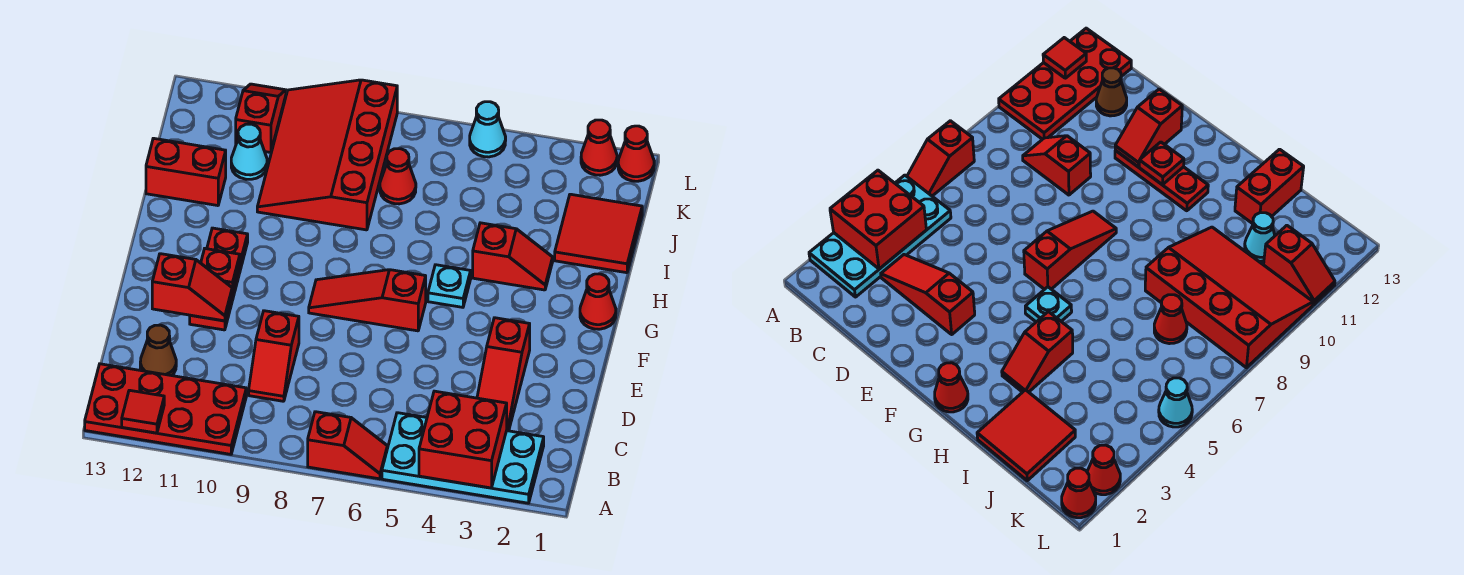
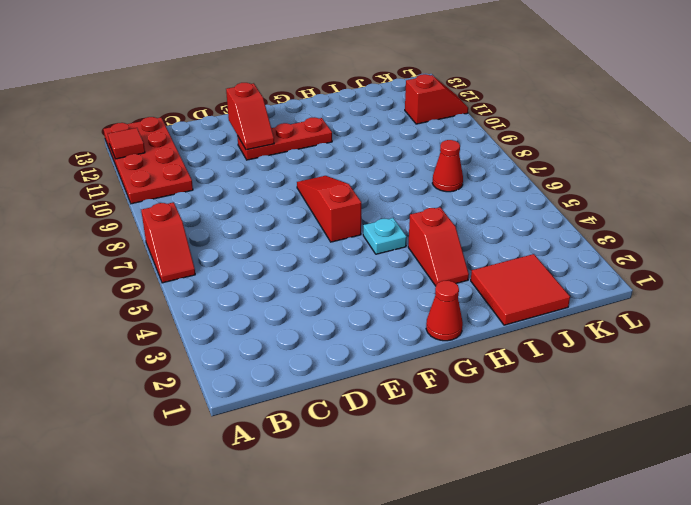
none -> cyan plate A2:B5 level 1
none -> red slope C3:E3 level 1 top E
none -> red slope C9:D9 level 1 top D

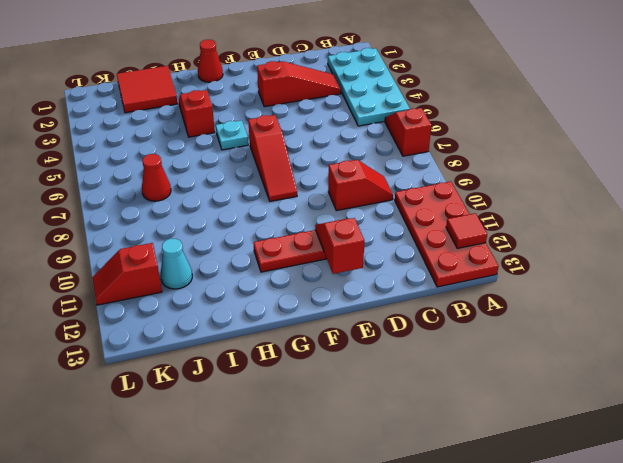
none -> brown cone C12 level 1
none -> red slope I8:L10 level 1 top 8
none -> red brick I12:I13 level 1

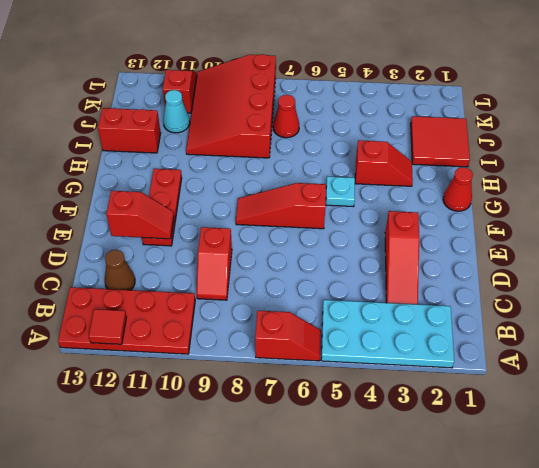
none -> red cone L1 level 1
none -> red cone L2 level 1
none -> cyan cone L5 level 1

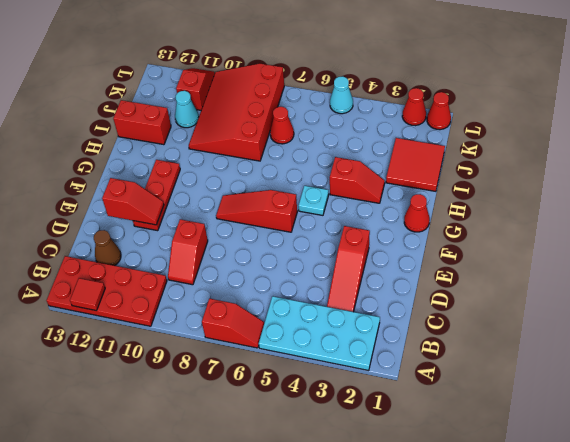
none -> red brick A3:B4 level 2
none -> red plate F11 level 2

